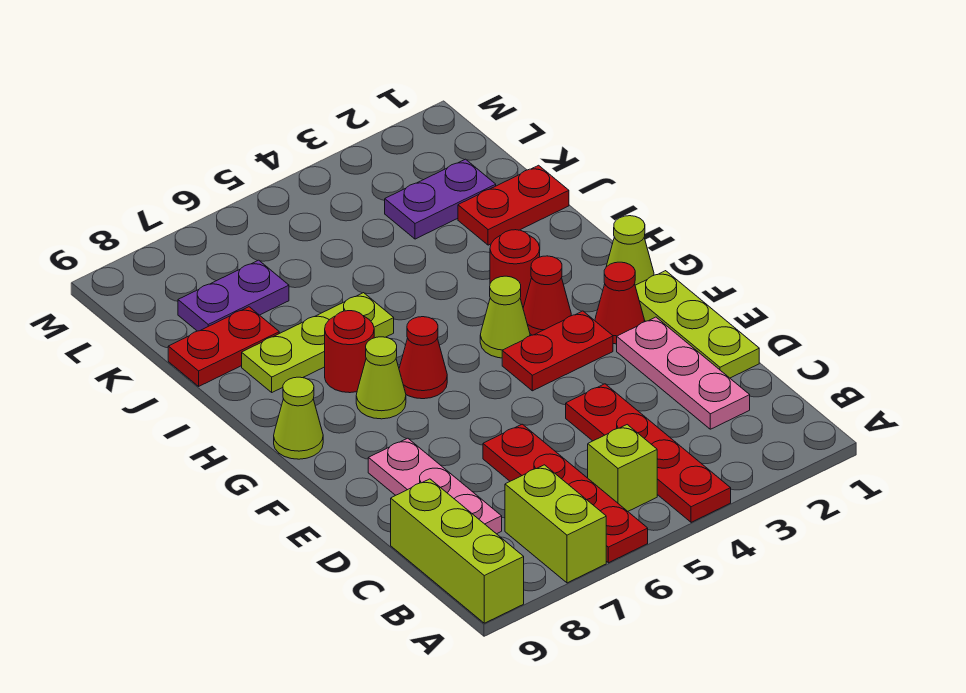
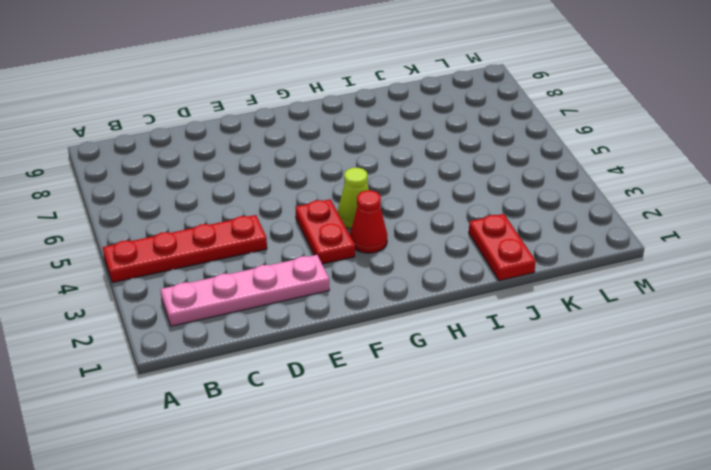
pink plate B2:E2 level 1 -> pink plate C2:E2 level 1
none -> red plate A6:D6 level 1
none -> lime brick A7:B7 level 1
none -> lime brick A9:C9 level 1

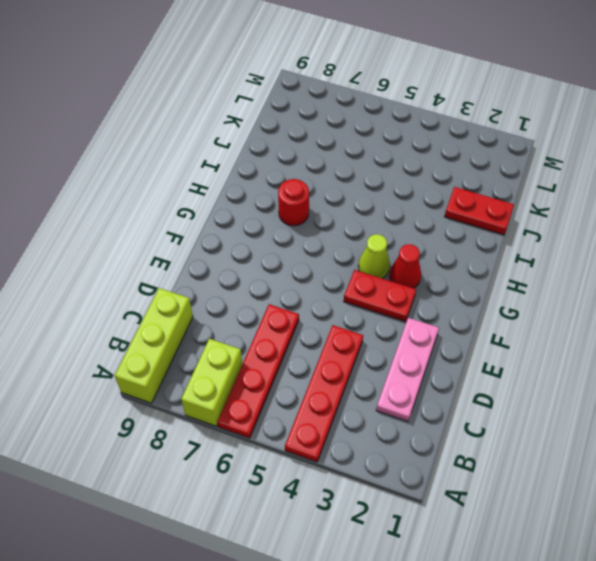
none -> lime brick B5 level 1
none -> pink plate C8:E8 level 1
none -> lime plate D1:F1 level 1

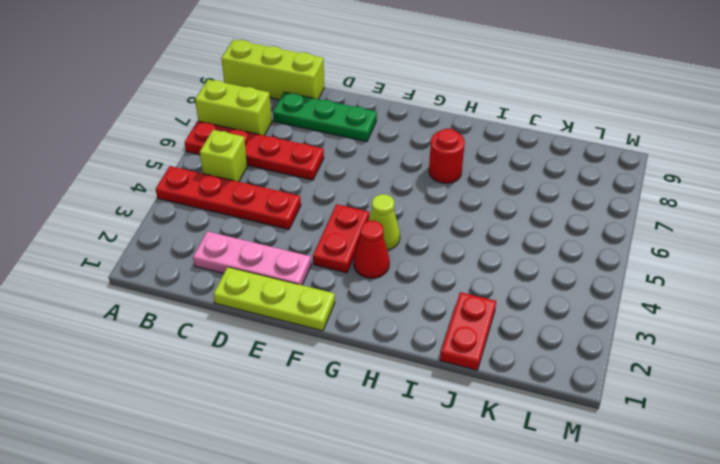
green plate C8:E8 level 1 -> pink plate C8:E8 level 1
none -> red cone F2 level 1
none -> lime cone G1 level 1
none -> red cone G6 level 1

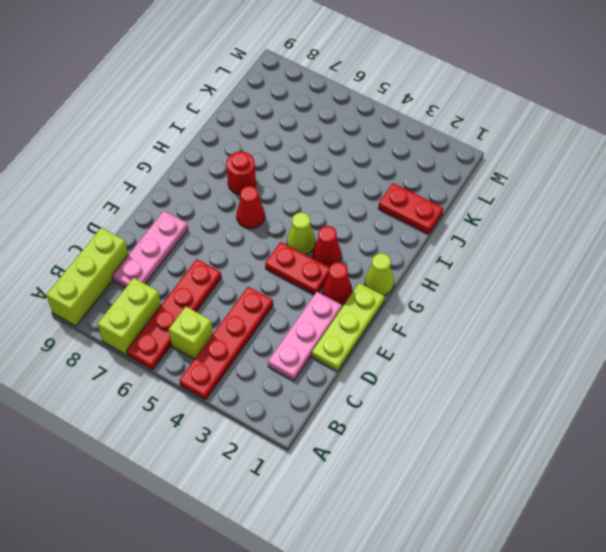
none -> lime cone G7 level 1
none -> lime cone G9 level 1
none -> red round brick H3 level 1

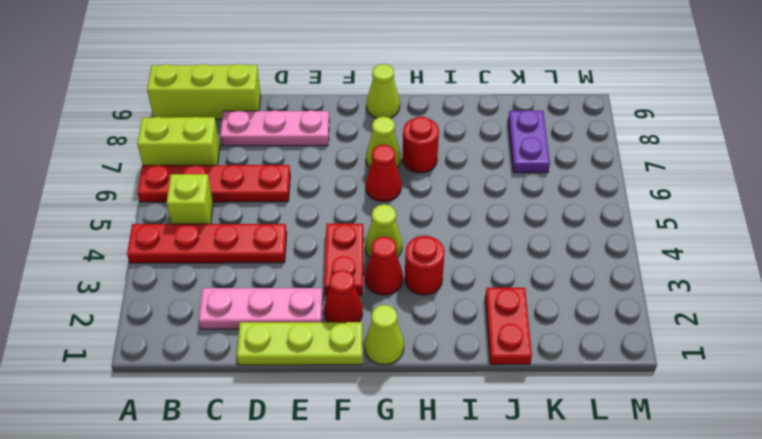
none -> lime plate I6:I8 level 1
none -> red plate J8:J9 level 1
none -> purple plate K2:K3 level 1

